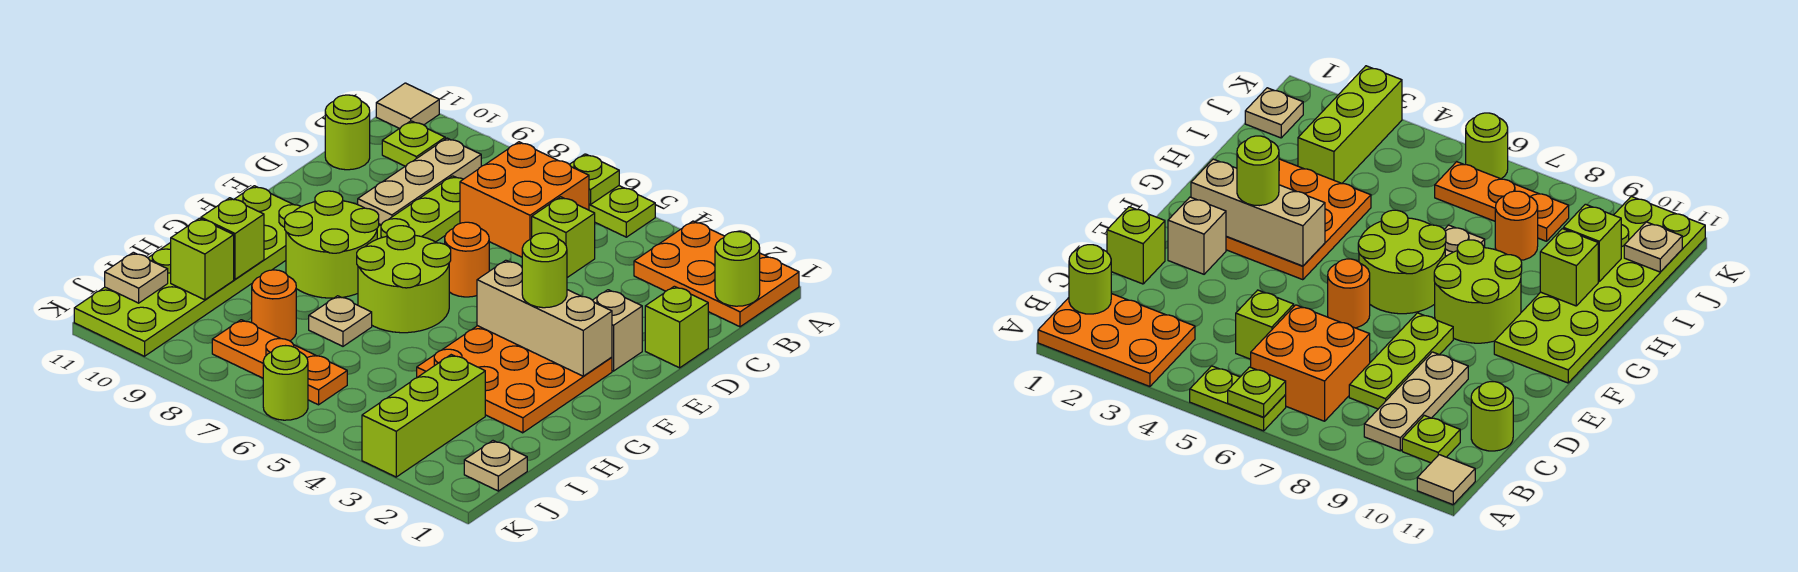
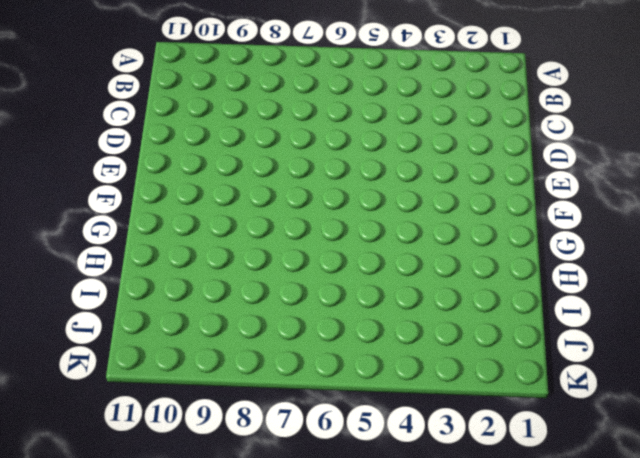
none -> orange plate A1:B3 level 1
none -> lime plate A5:A6 level 1
none -> tan tile A11 level 1

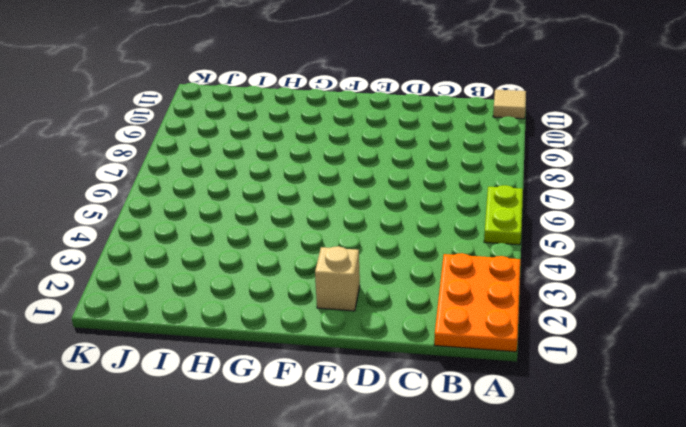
none -> orange brick B6:C7 level 1
none -> tan plate B9:D9 level 1
none -> lime plate B10 level 1

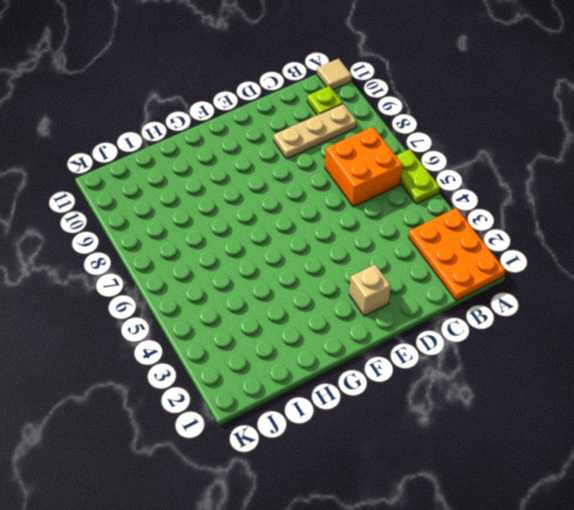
none -> lime brick C5 level 1
none -> lime plate C8:E8 level 1
none -> lime round brick C11 level 1

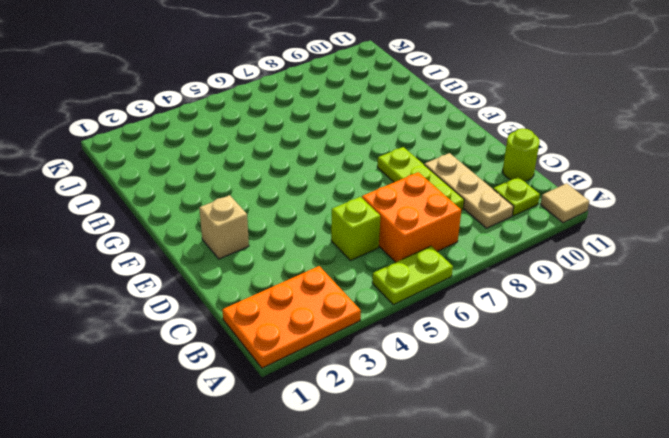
none -> lime brick D1 level 1
none -> orange round brick E6 level 1
none -> orange plate F2:H4 level 1

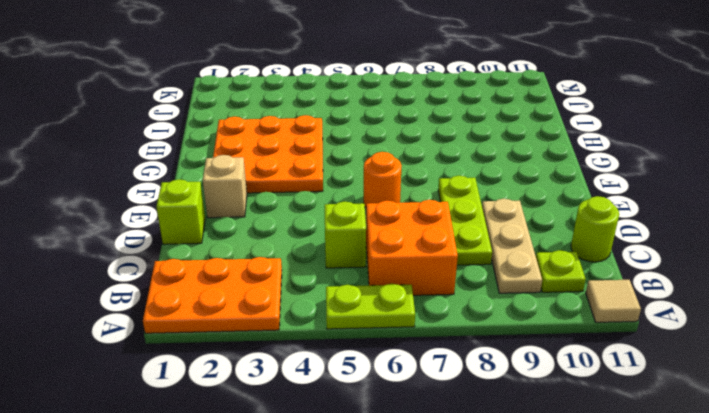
none -> lime round brick F6:G7 level 1
none -> lime round brick F8:G9 level 1
none -> lime plate F10:K11 level 1

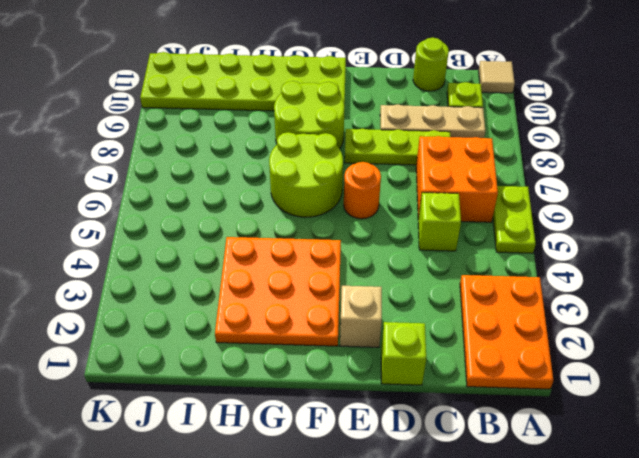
none -> tan plate H7 level 1
none -> lime brick I3:K3 level 1
none -> orange round brick I8 level 1

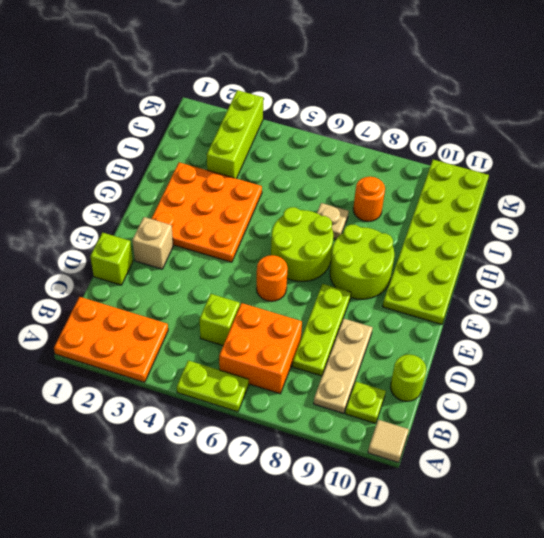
none -> tan plate J1 level 1
none -> orange plate J6:J8 level 1
none -> lime round brick K6 level 1

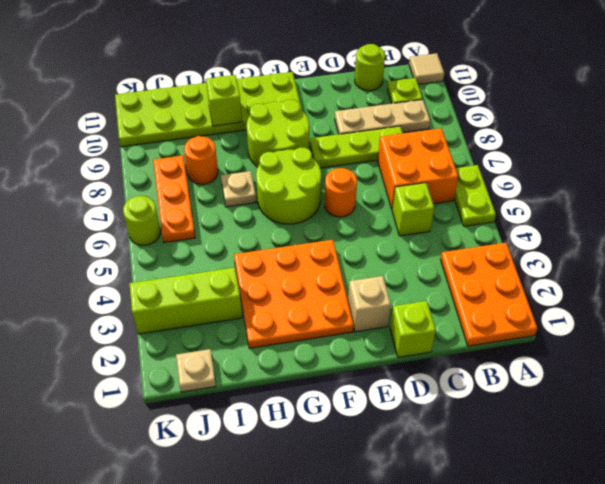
none -> lime plate A6 level 2
none -> lime round brick B1 level 2
none -> tan brick F2:F4 level 2

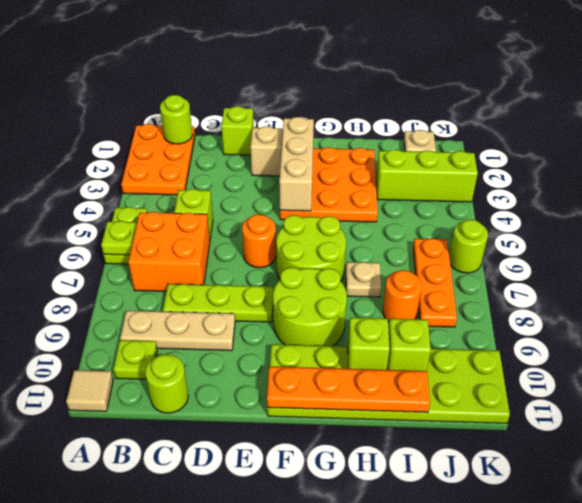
orange plate F11:I11 level 2 -> none
none -> tan plate J11 level 2
none -> lime round brick F3 level 3

